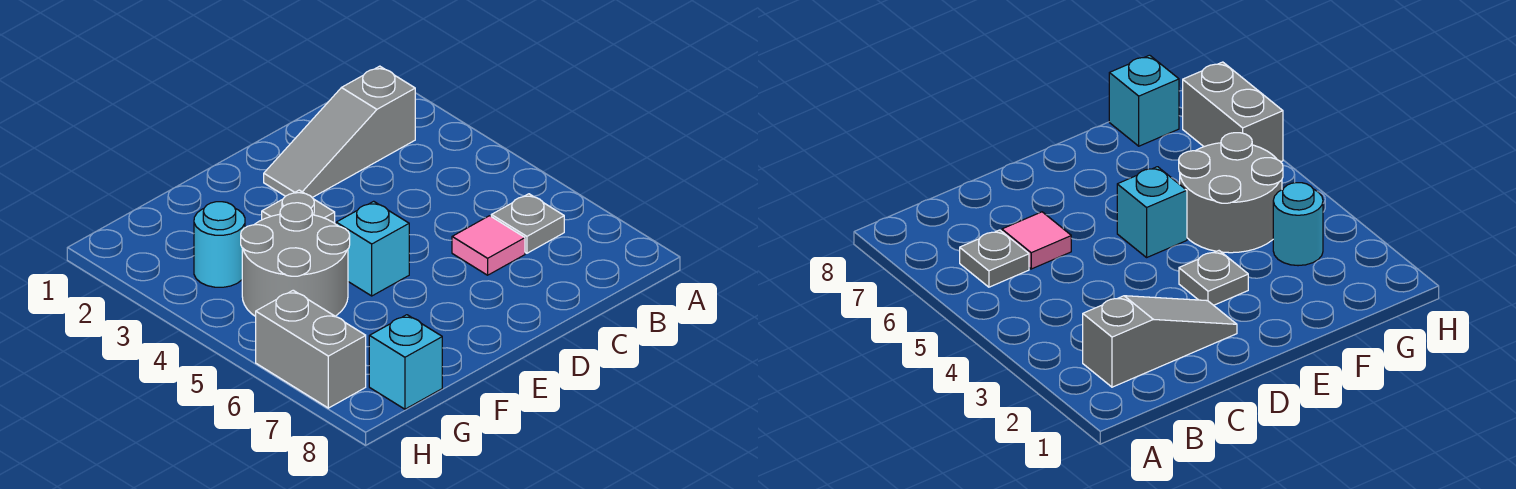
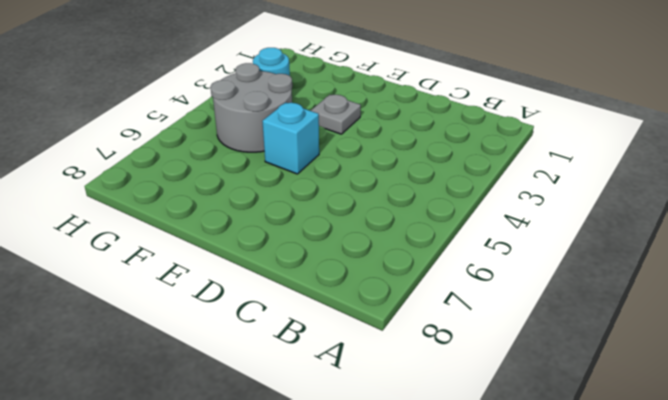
none -> grey slope B2:D2 level 1 top B
none -> grey plate B6 level 1

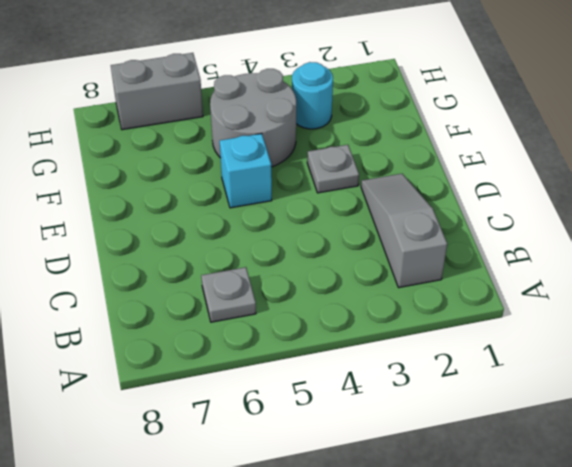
none -> pink tile C6 level 1
none -> cyan brick G8 level 1

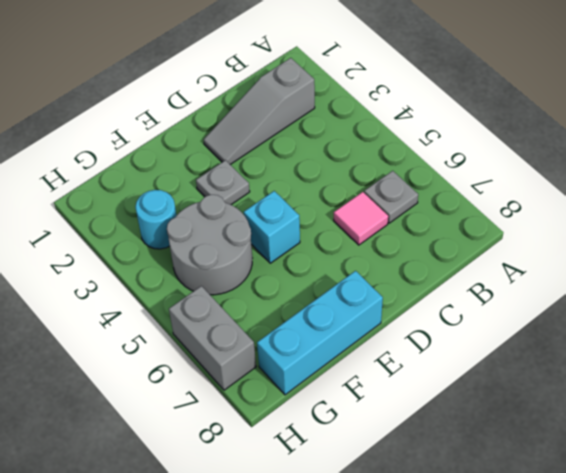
cyan brick E8:G8 level 1 -> cyan brick G8 level 1

